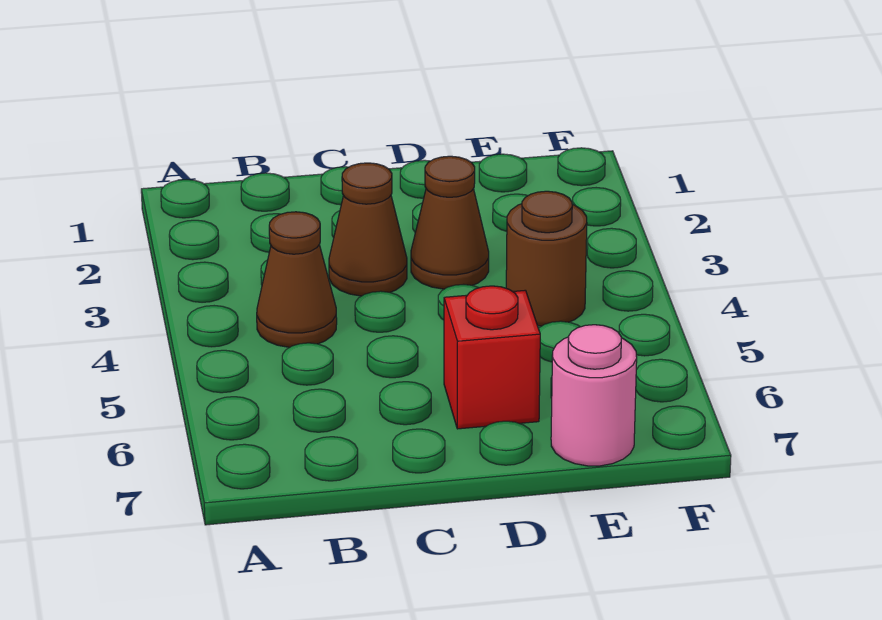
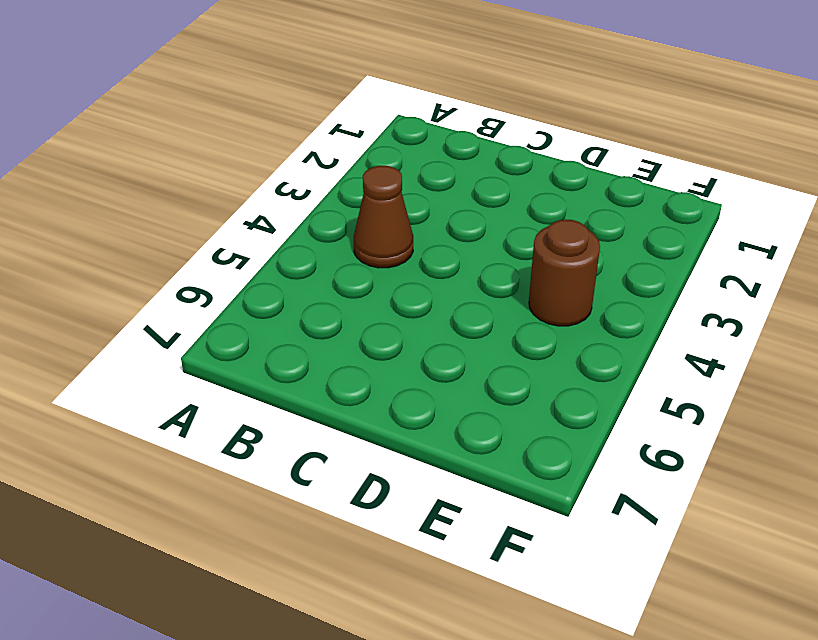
none -> brown cone C3 level 1
none -> brown cone D3 level 1

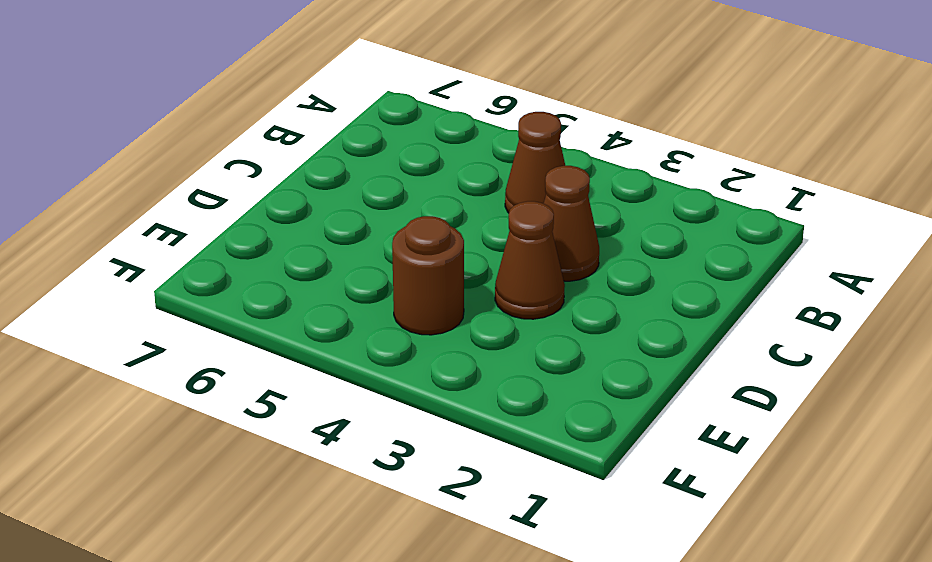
none -> red brick D6 level 1
none -> pink round brick E7 level 1

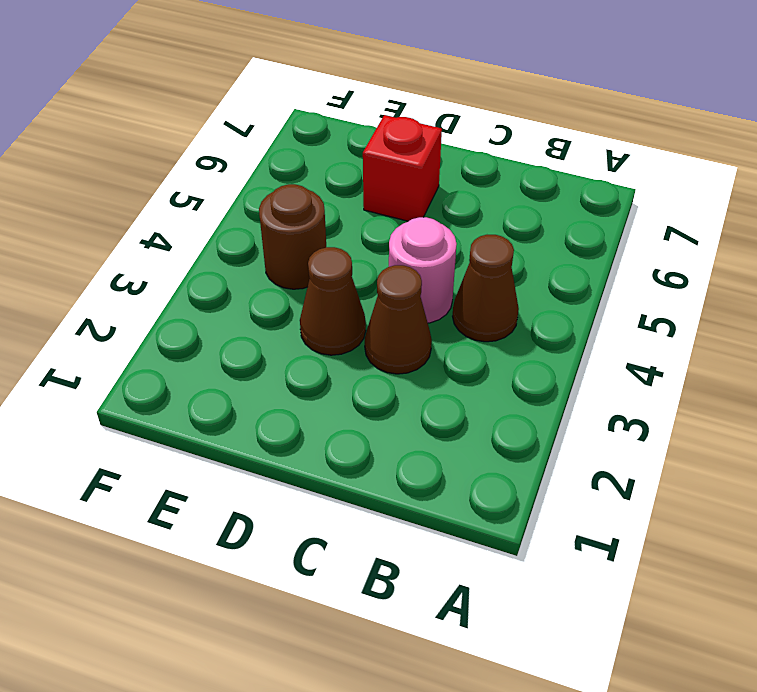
pink round brick C4 level 1 -> pink round brick E7 level 1

